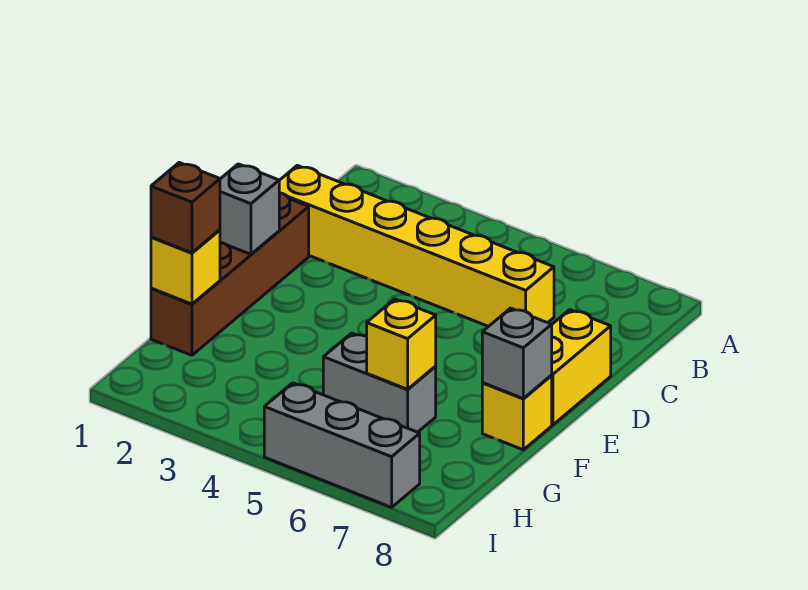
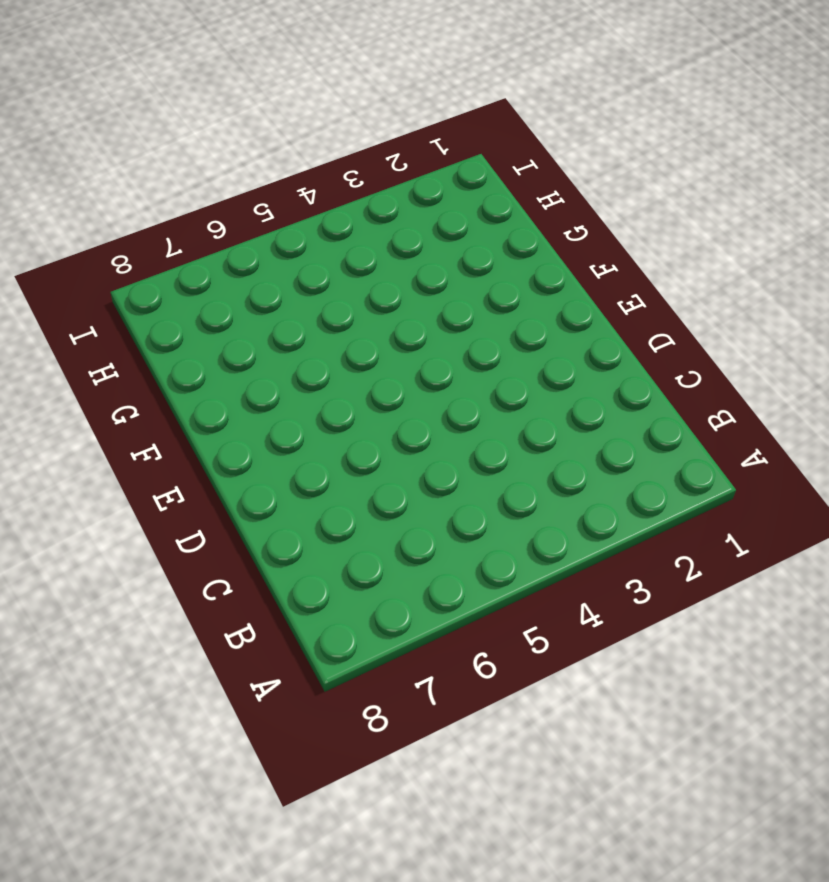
none -> yellow brick C1:C6 level 1
none -> brown brick D1:G1 level 1

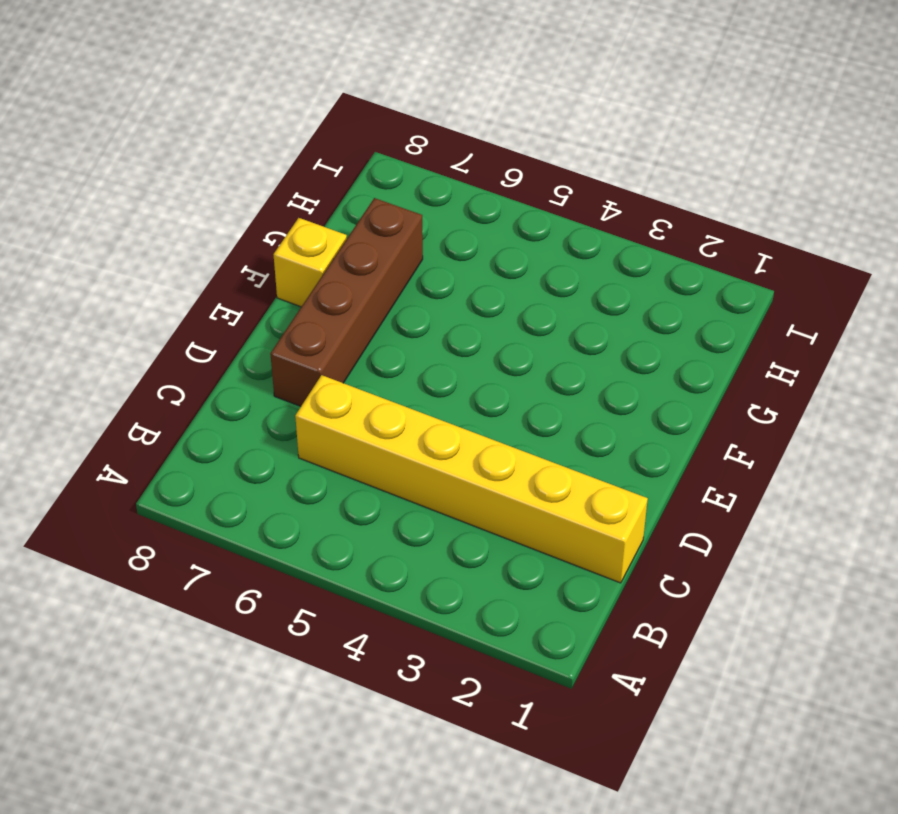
brown brick D7:G7 level 1 -> brown brick D1:G1 level 1
none -> yellow brick D8:E8 level 1
none -> grey brick G5:G6 level 1

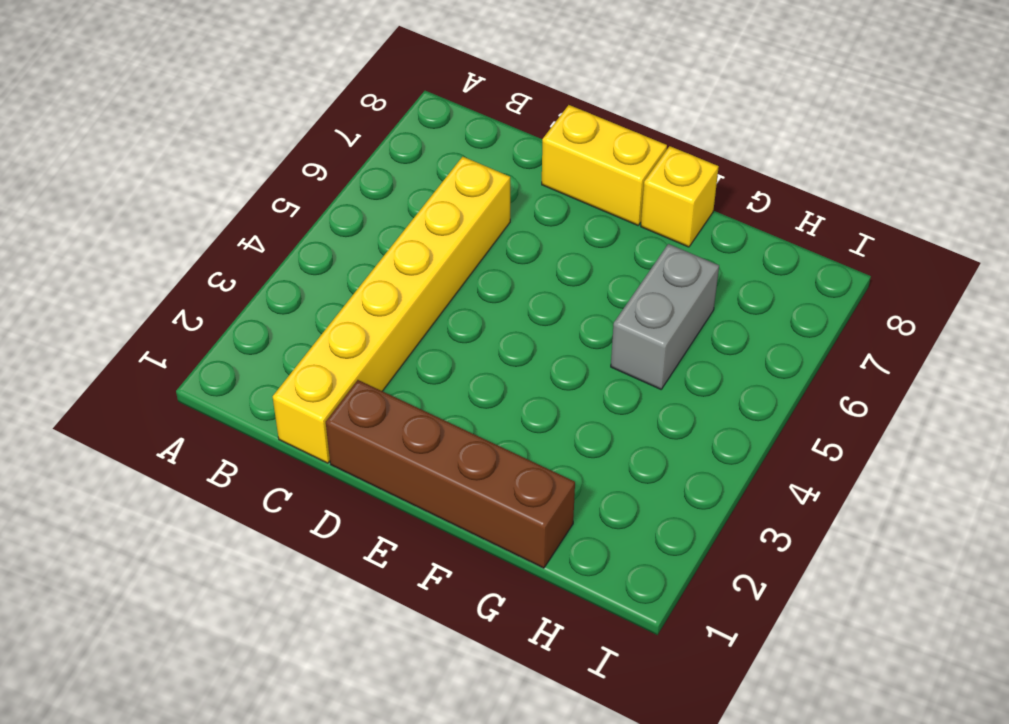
none -> grey brick I5:I7 level 1
none -> grey brick E1 level 2

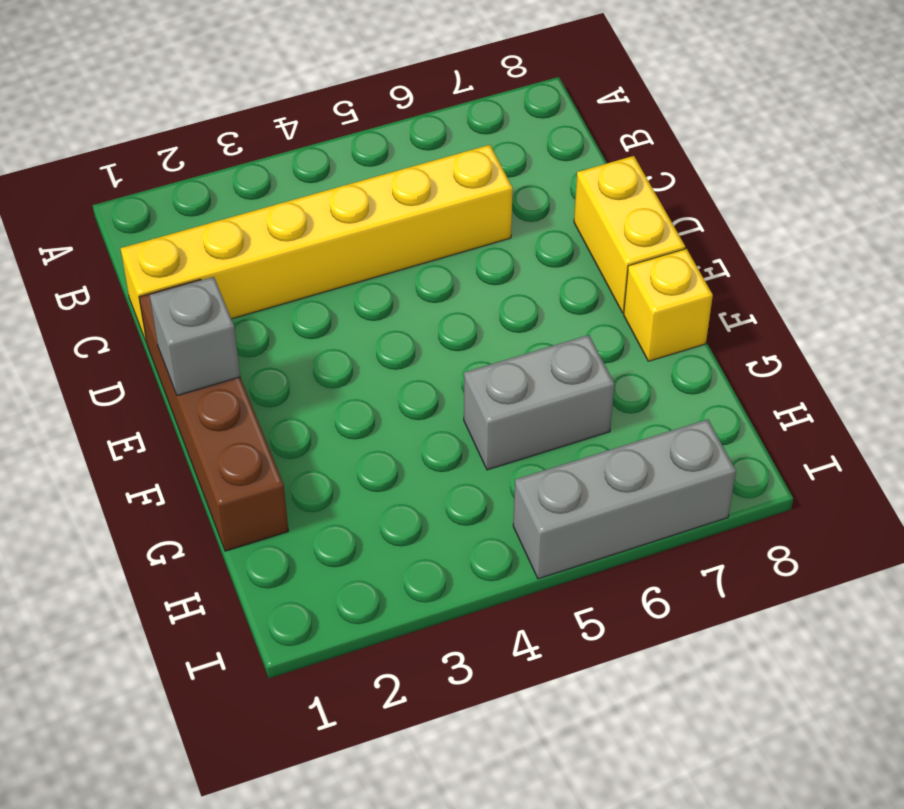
none -> grey brick F8 level 2
none -> yellow brick G1 level 2

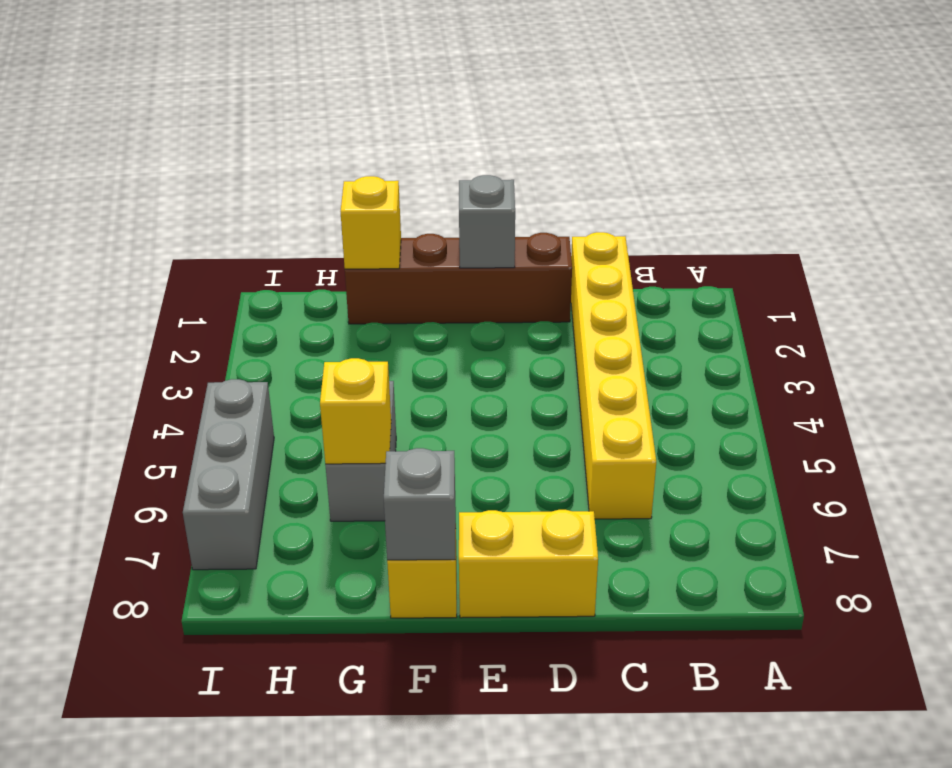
none -> brown brick G1 level 3

